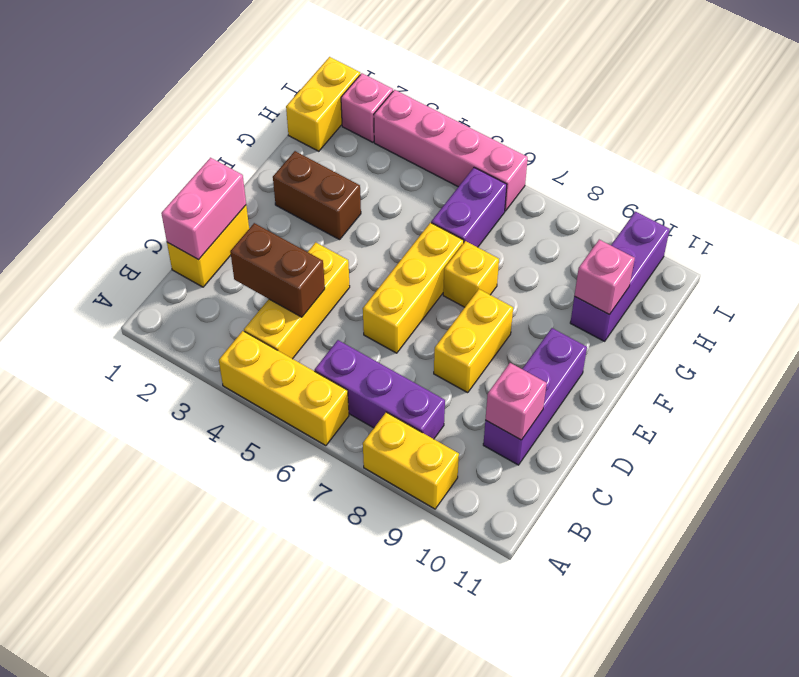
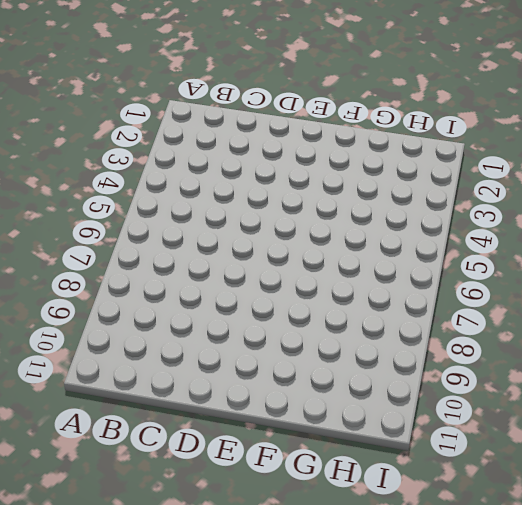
none -> yellow brick A4:A6 level 1
none -> yellow brick A8:A9 level 1
none -> yellow brick B4:D4 level 1

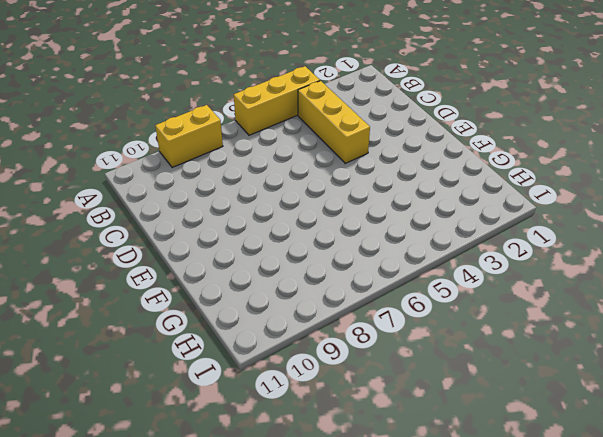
none -> purple brick B6:B8 level 1
none -> yellow brick C1:D1 level 1
none -> purple brick C10:E10 level 1

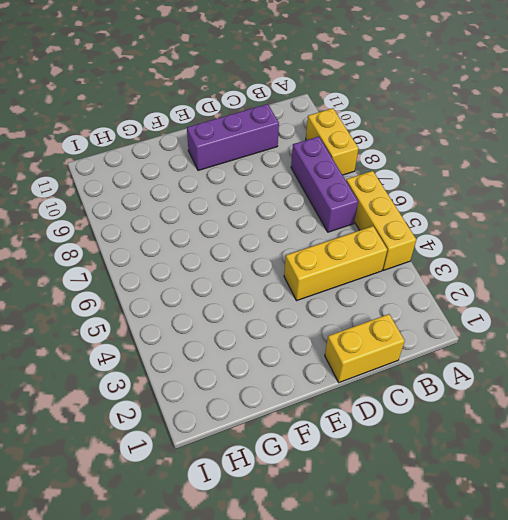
none -> yellow brick D6:F6 level 1
none -> yellow brick D8:E8 level 1
none -> brown brick F2:F3 level 1

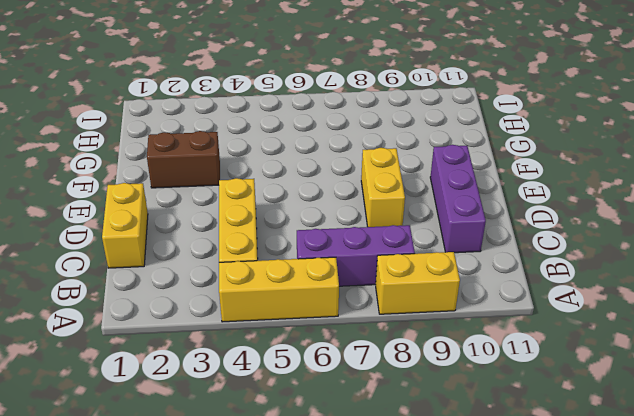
none -> yellow brick D6:F6 level 1
none -> yellow brick F7 level 1
none -> purple brick G6:H6 level 1

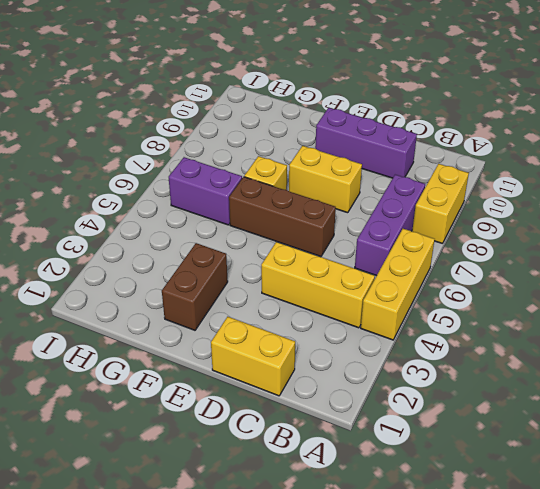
brown brick D6:F6 level 1 -> yellow brick D6:F6 level 1
none -> purple brick G10:I10 level 1
none -> yellow brick H1:I1 level 1
none -> pink brick I2 level 1

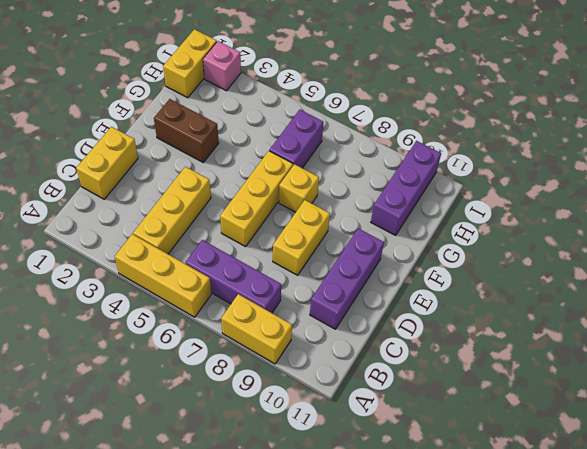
none -> pink brick I3:I6 level 1
none -> pink brick C1:D1 level 2
none -> brown brick C3:C4 level 2

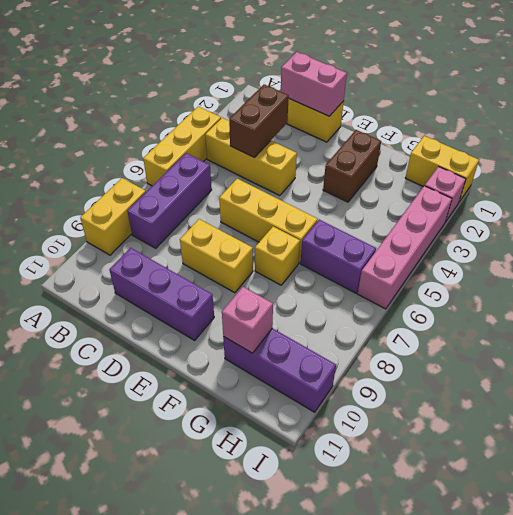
none -> pink brick C10 level 2

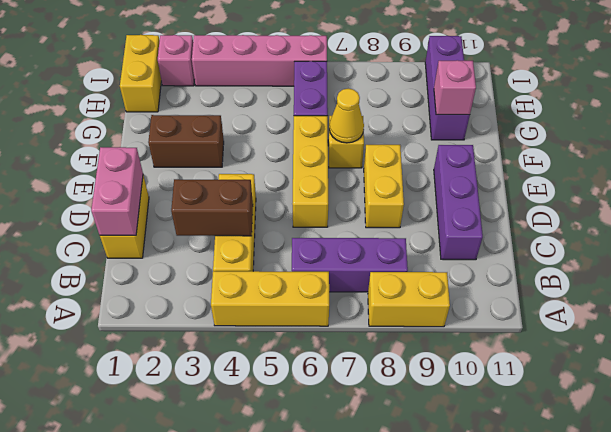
yellow cone F7 level 2 -> none
none -> pink brick C10 level 2

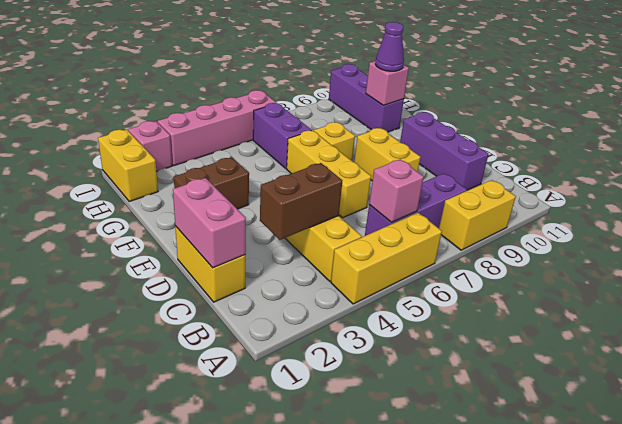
pink brick B6 level 2 -> pink brick C10 level 2
purple cone G10 level 3 -> none

